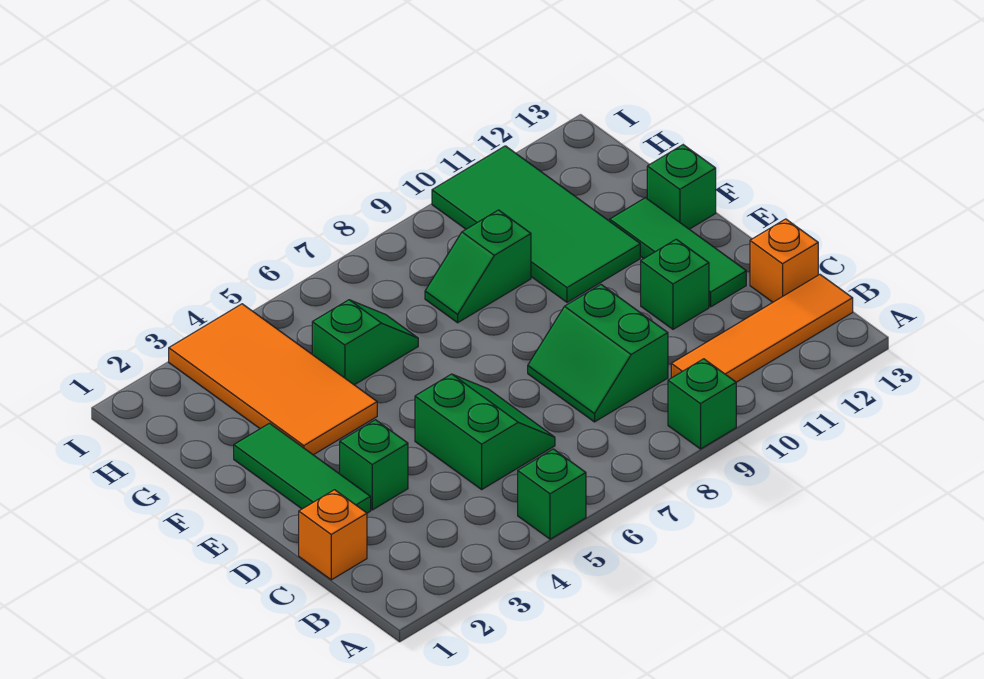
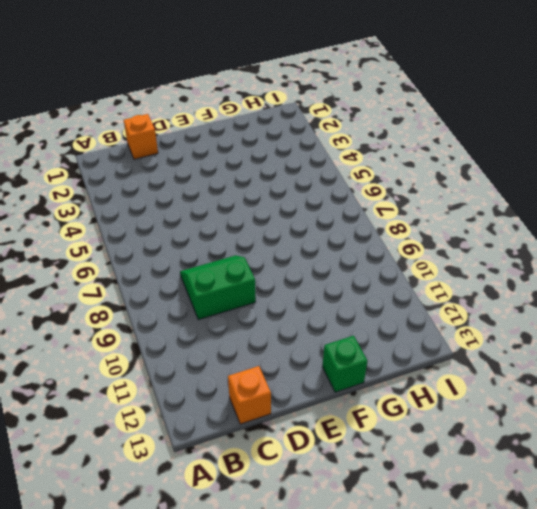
none -> green brick A5 level 1
none -> green brick A9 level 1
none -> orange tile B10:B13 level 1

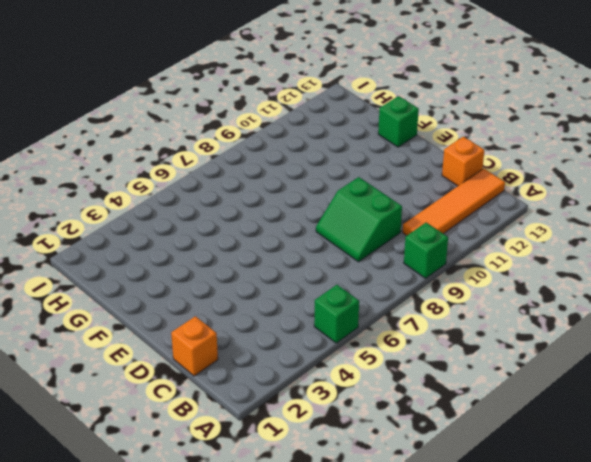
none -> green slope C5:D6 level 1 top 5
none -> green tile D2:F2 level 1
none -> green brick D3 level 1

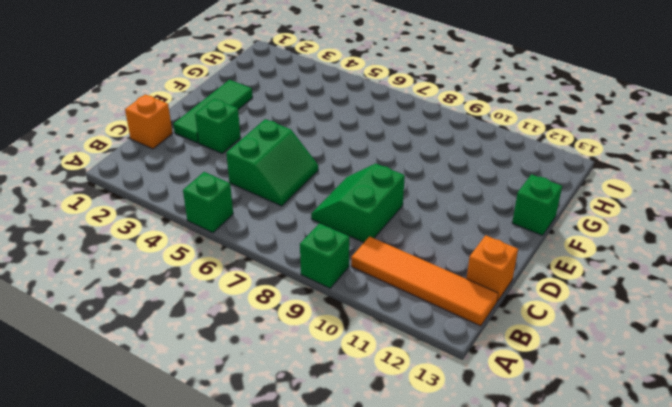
none -> green brick D11 level 1
none -> green tile D12:F12 level 1
none -> orange tile F3:I4 level 1

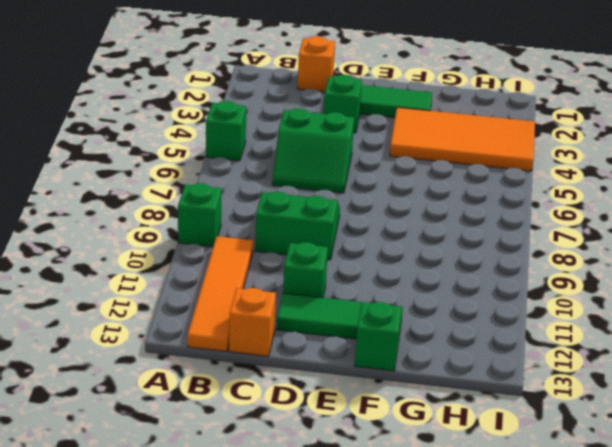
none -> green tile F10:I11 level 1
none -> green slope G5:G6 level 1 top 5
none -> green slope G8:G9 level 1 top 9

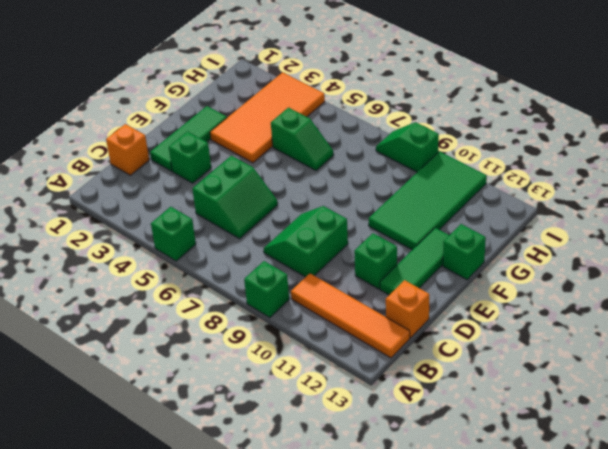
green slope I8:I9 level 1 top 9 -> green slope G8:G9 level 1 top 9

